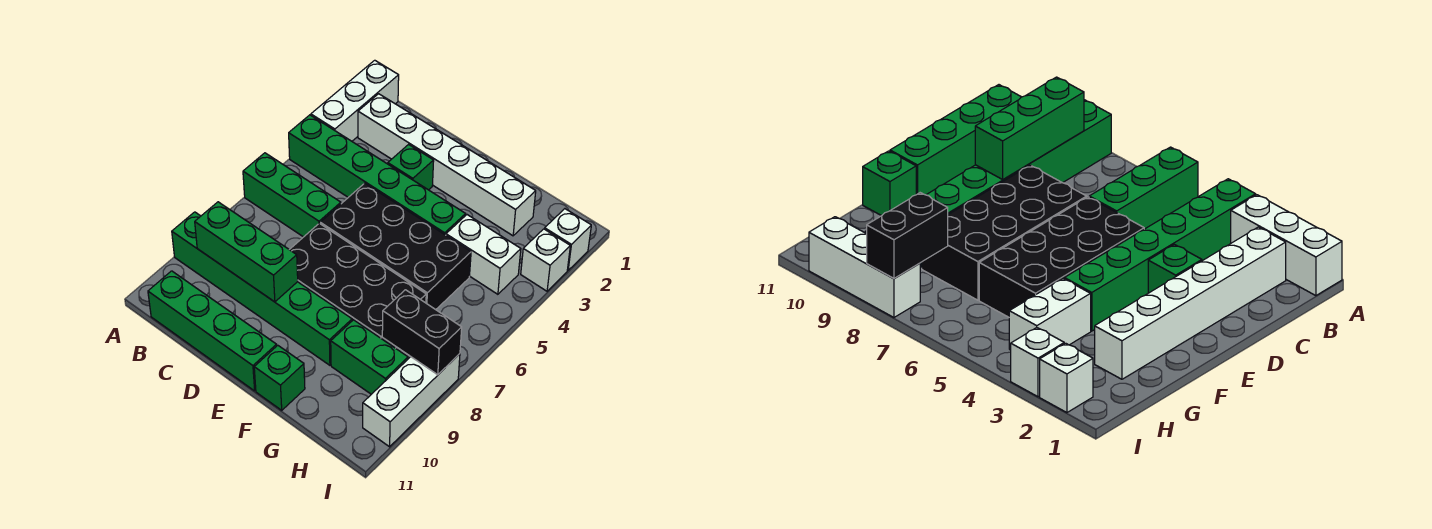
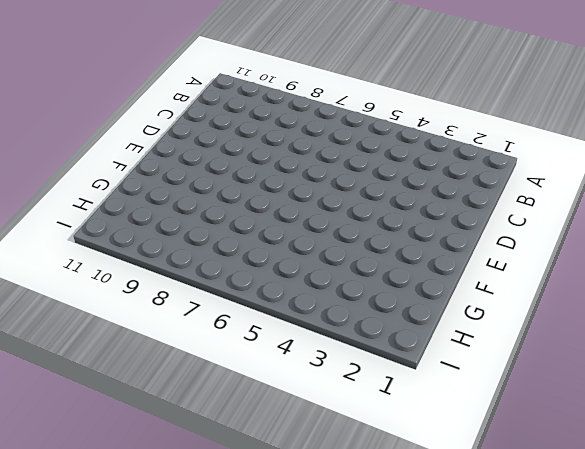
none -> white brick A1:A3 level 1
none -> green brick A4:F4 level 1
none -> green brick A6:C6 level 1

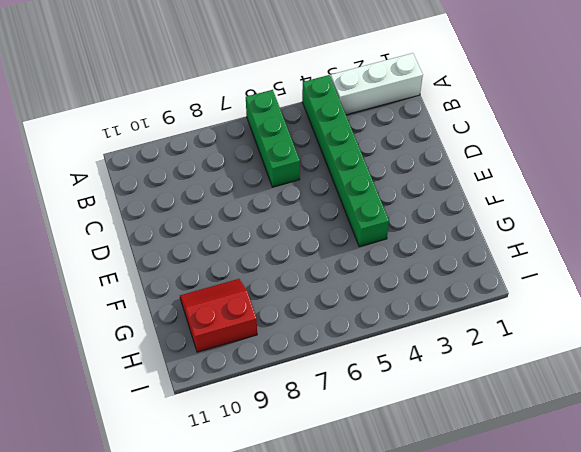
red slope G9:H10 level 1 top H -> green brick G9:H9 level 1
none -> green brick A9:F9 level 1
none -> white brick B2:G2 level 1
none -> green brick B11:E11 level 1

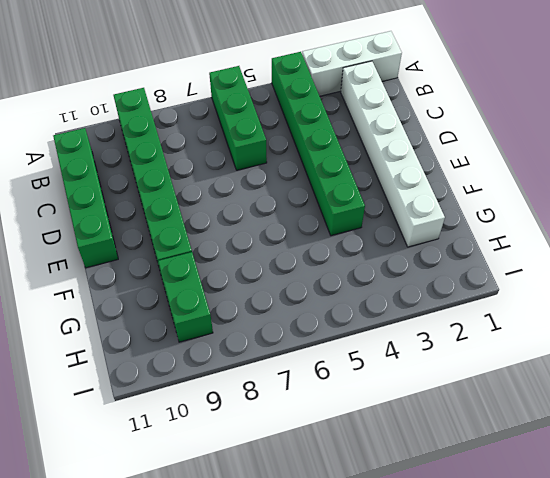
none -> green brick D3 level 1
none -> black brick D5:G6 level 1
none -> black brick D7:G8 level 1

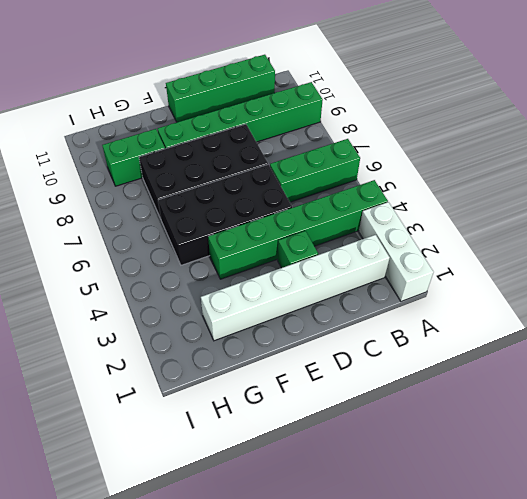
none -> green brick F11 level 1
none -> white brick G4:H4 level 1
none -> white brick I2 level 1

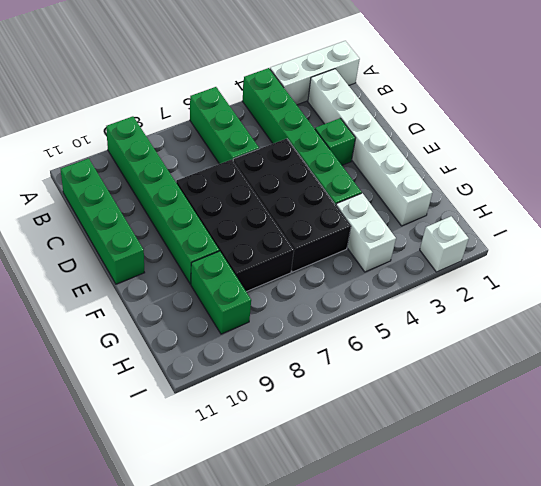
none -> green brick F11 level 1
none -> white brick I3 level 1
none -> white brick I8:I10 level 1

